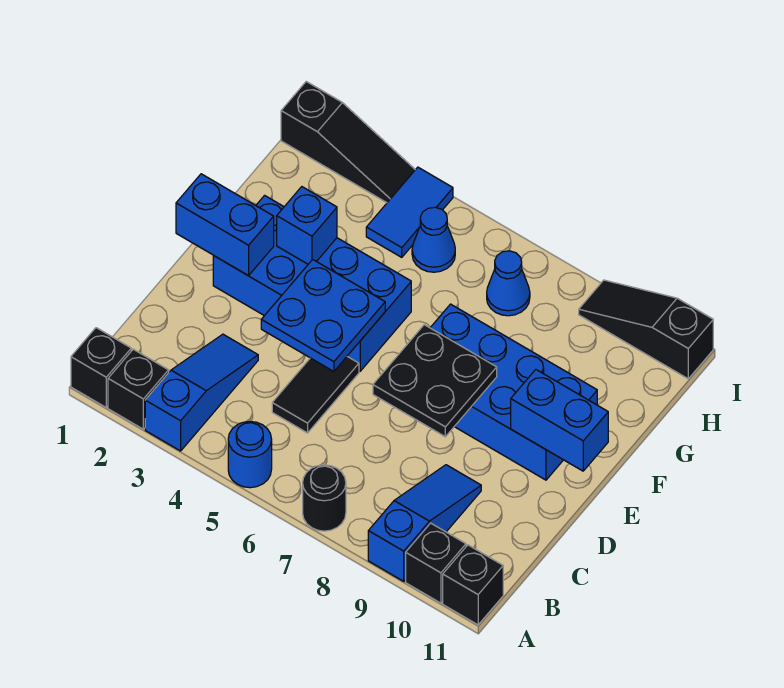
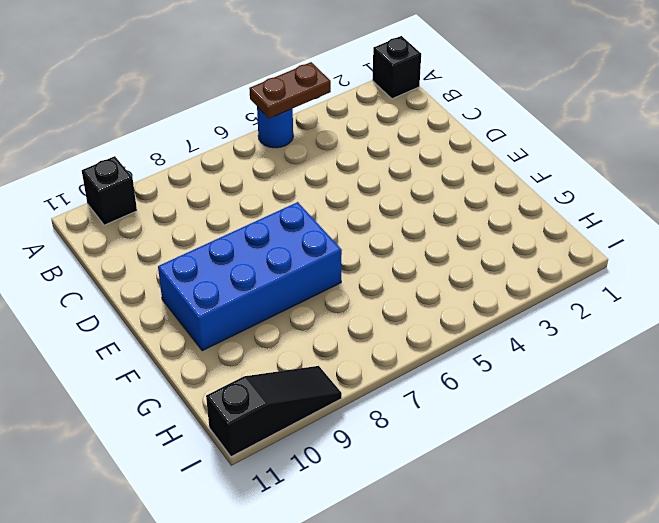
brown plate A4:A5 level 2 -> none
none -> black brick A2 level 1
none -> blue slope A3:C3 level 1 top A
none -> black round brick A7 level 1

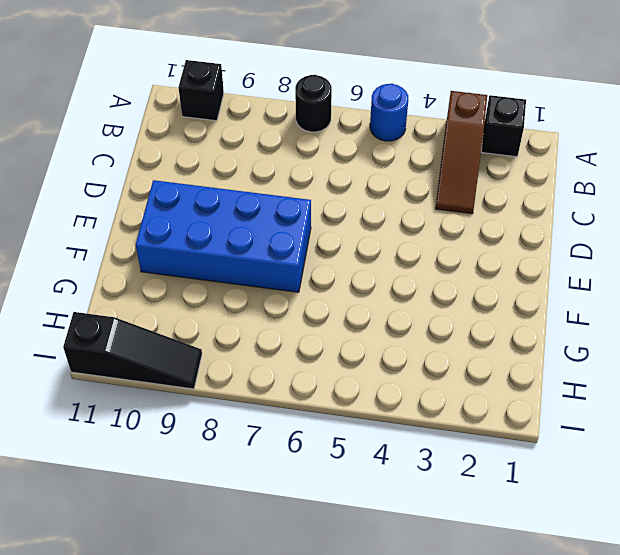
brown slope A3:C3 level 1 top A -> blue slope A3:C3 level 1 top A
none -> black brick A1 level 1
none -> blue slope A9:C9 level 1 top A
none -> black brick A11 level 1

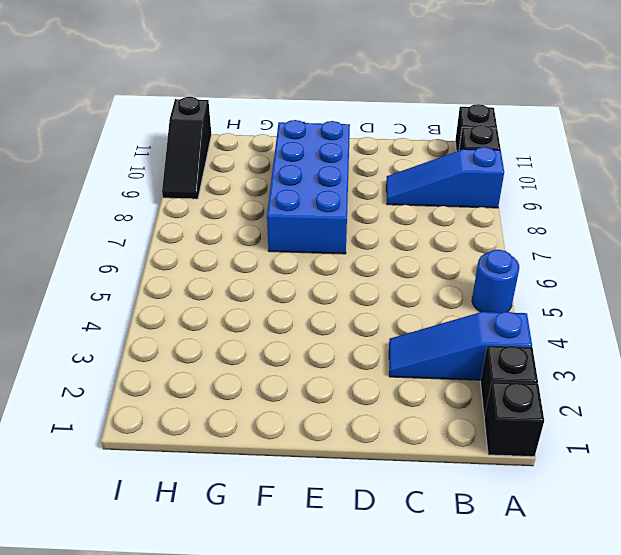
none -> black round brick A7 level 1
none -> black tile C5:D5 level 1
none -> blue brick E2:F5 level 1

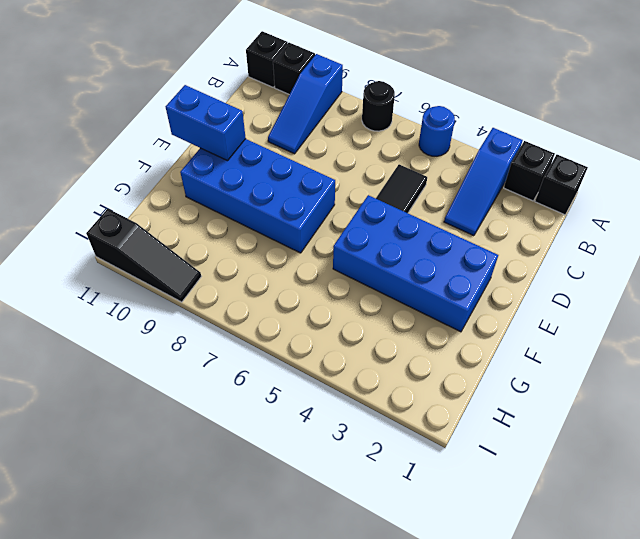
none -> blue tile H4:I4 level 1
none -> blue cone H5 level 1
none -> blue cone H7 level 1

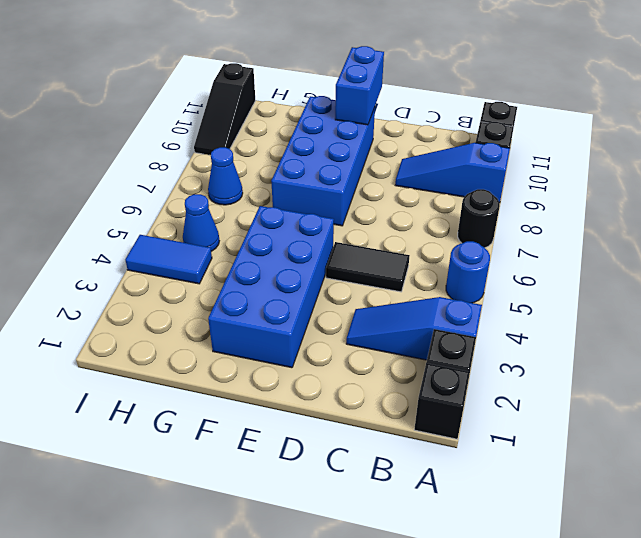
none -> black slope I1:I3 level 1 top 1
none -> blue plate D4:E5 level 2
none -> black plate D7:E8 level 2

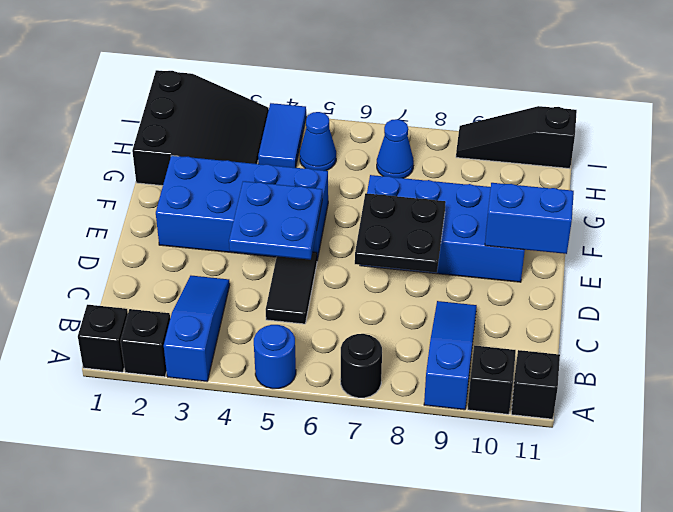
black slope G1:I3 level 1 top 1 -> black slope I1:I3 level 1 top 1
none -> blue brick E1:E2 level 2
none -> blue brick F3 level 2

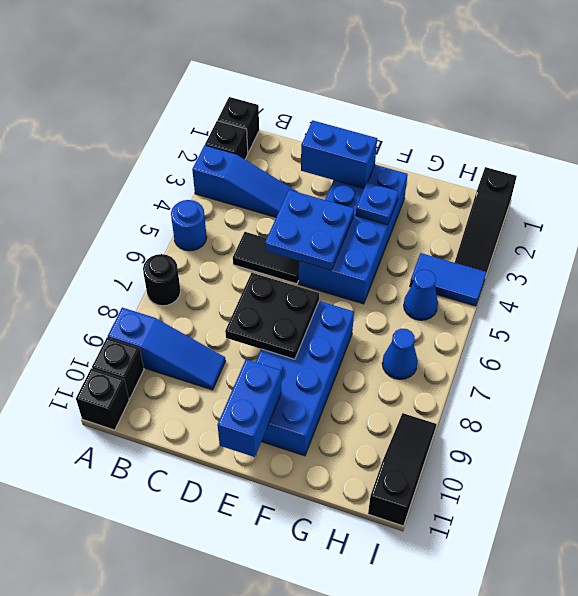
blue brick D2:E2 level 2 -> blue brick E1:E2 level 2
blue plate F3 level 2 -> blue brick F3 level 2

